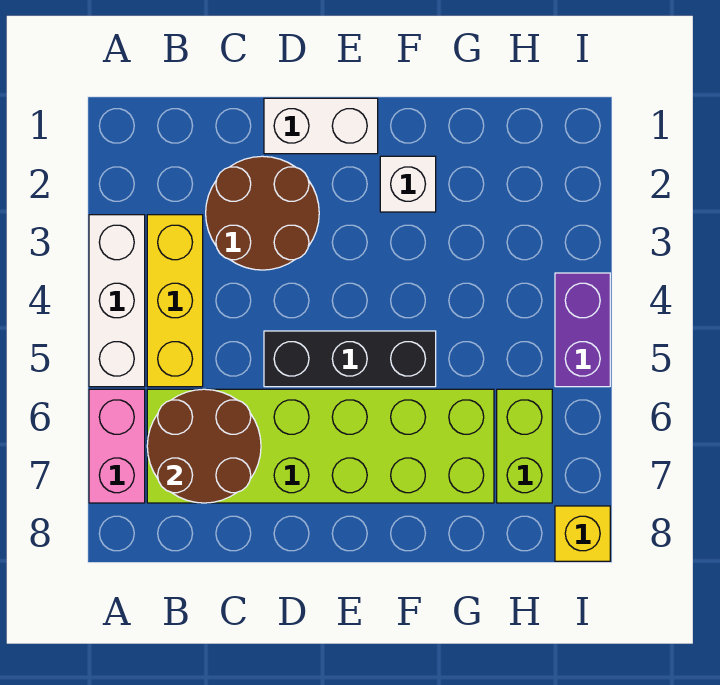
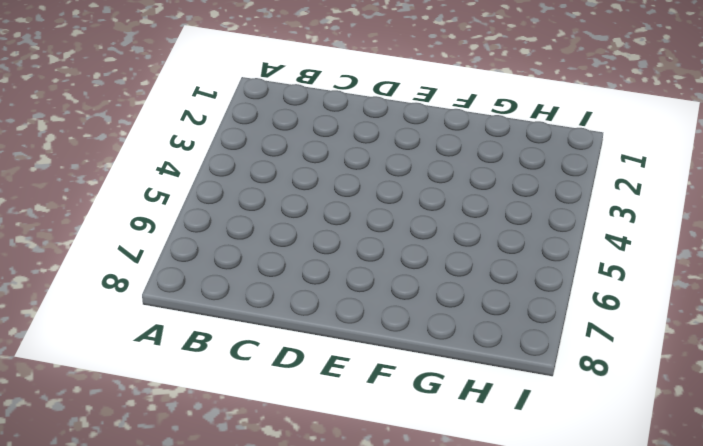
none -> white brick A3:A5 level 1
none -> pink brick A6:A7 level 1
none -> yellow brick B3:B5 level 1

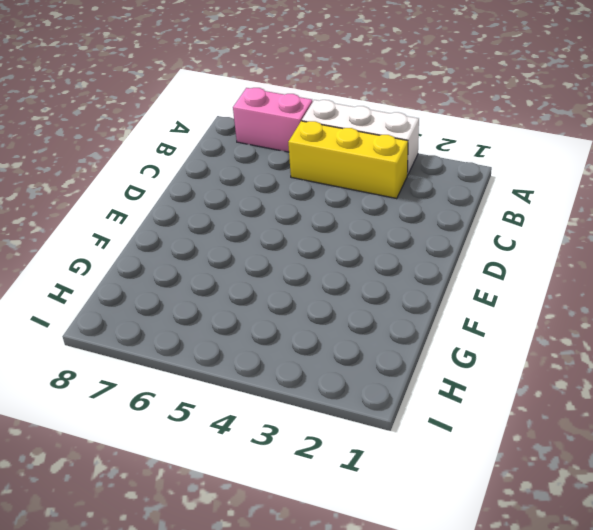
none -> lime brick B6:G7 level 1
none -> brown round brick C2:D3 level 1
none -> white brick D1:E1 level 1

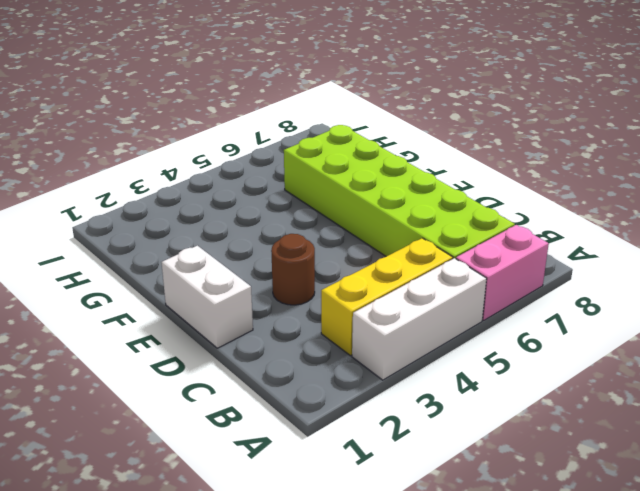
brown round brick D3 level 1 -> brown round brick C2:D3 level 1
none -> black brick D5:F5 level 1
none -> white brick F2 level 1
none -> lime brick H6:H7 level 1

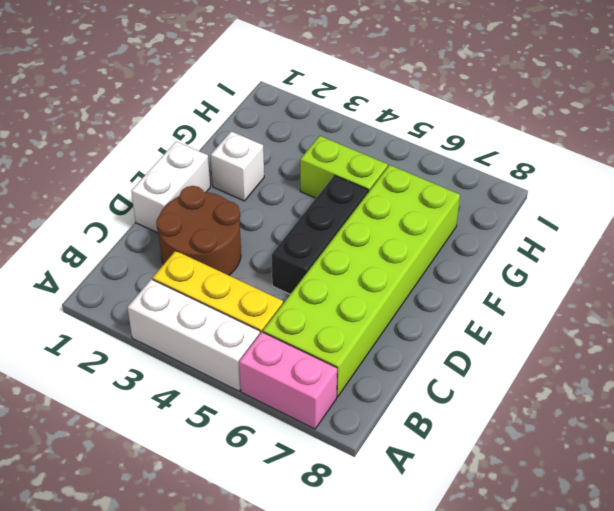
lime brick G4:G5 level 1 -> lime brick H6:H7 level 1
none -> purple brick I4:I5 level 1
none -> yellow brick I8 level 1
none -> brown round brick B6:C7 level 2

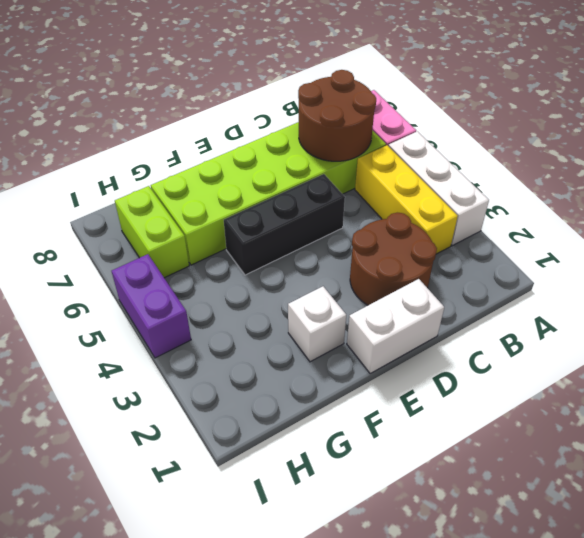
none -> yellow brick I8 level 1

